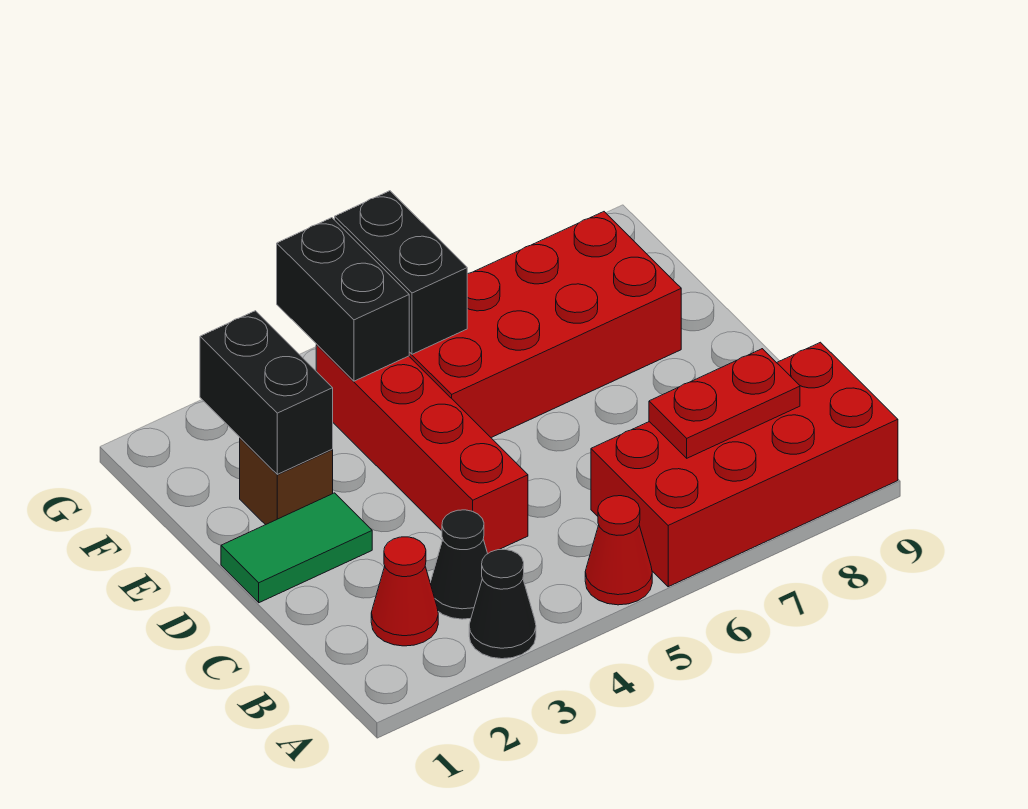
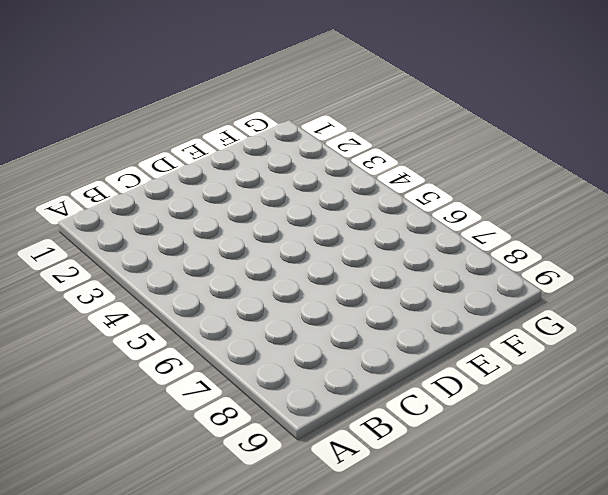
none -> black cone A3 level 1
none -> red cone A5 level 1
none -> red brick A6:B9 level 1

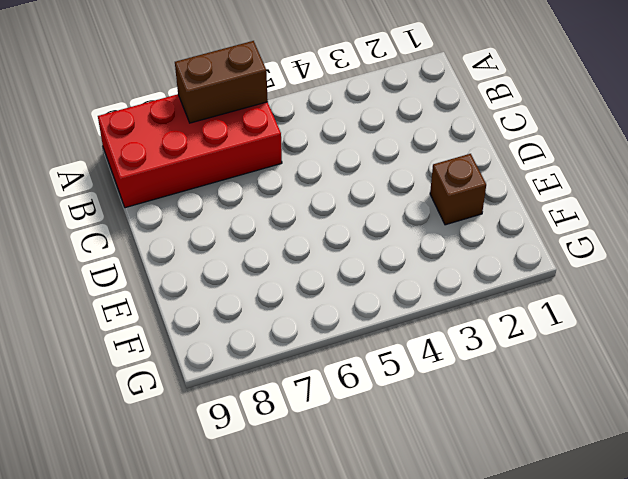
brown brick A6:A7 level 2 -> none
none -> black cone A3 level 1
none -> red cone A5 level 1
none -> red cone B2 level 1

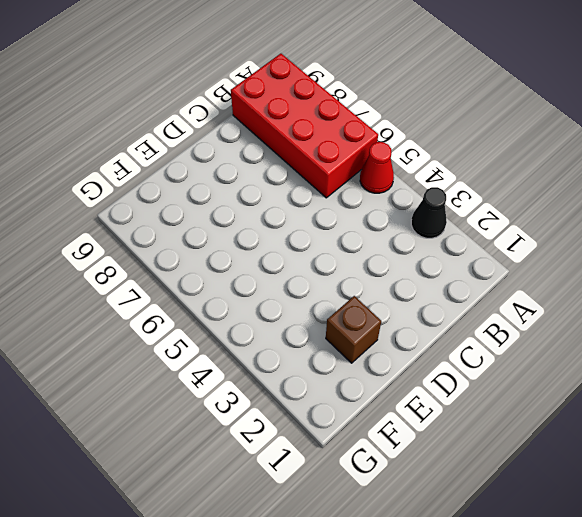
none -> red cone B2 level 1
none -> black cone B3 level 1
none -> red brick C4:F4 level 1

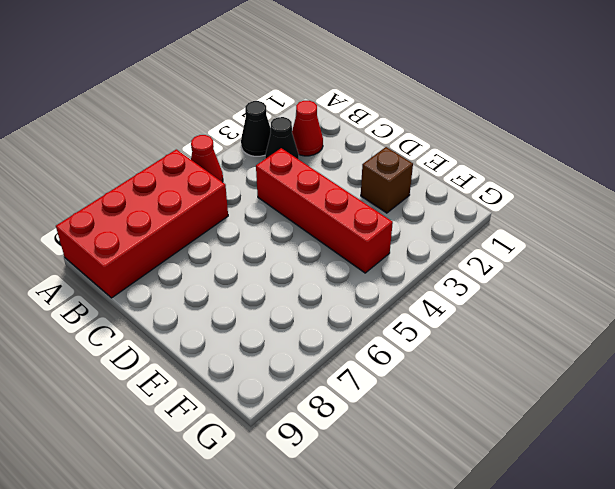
none -> green tile D1:D2 level 1
none -> red brick E5:F8 level 1
none -> red plate B7:B8 level 2

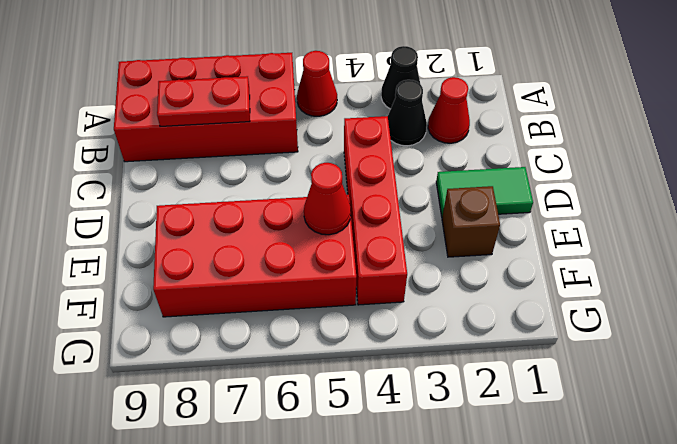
red cone E5 level 2 -> none
none -> black brick E2:F2 level 2
none -> black brick F4:G4 level 2
none -> black brick F5:G5 level 2

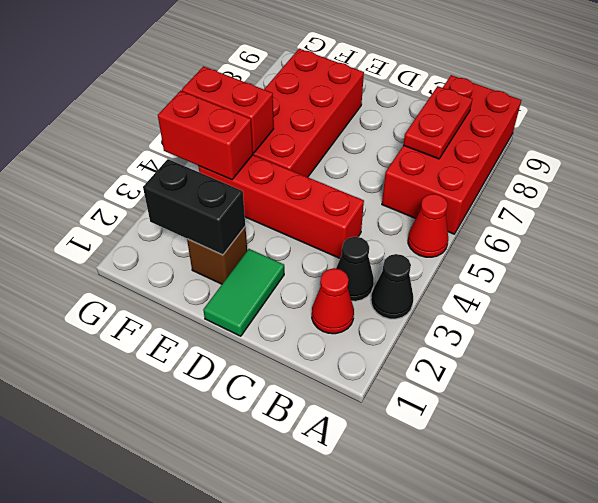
red brick F4:G4 level 2 -> black brick F4:G4 level 2
red brick F5:G5 level 2 -> black brick F5:G5 level 2

